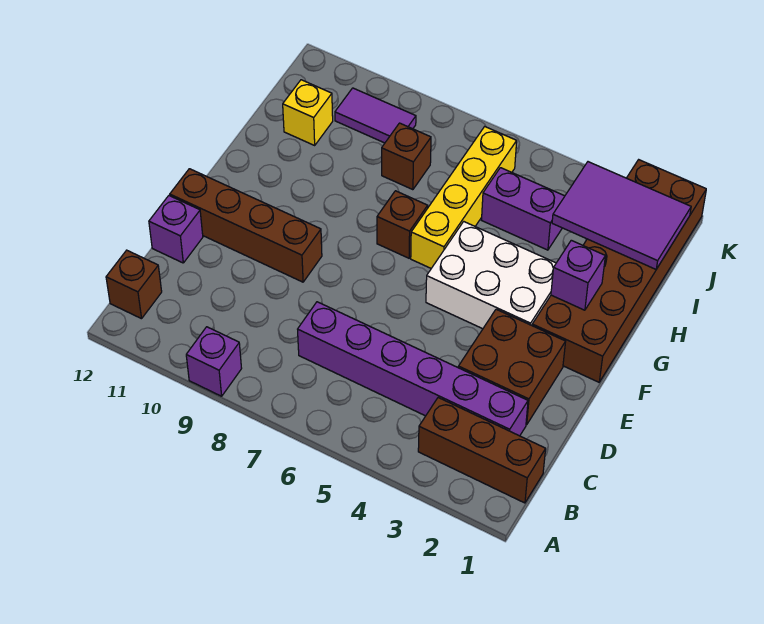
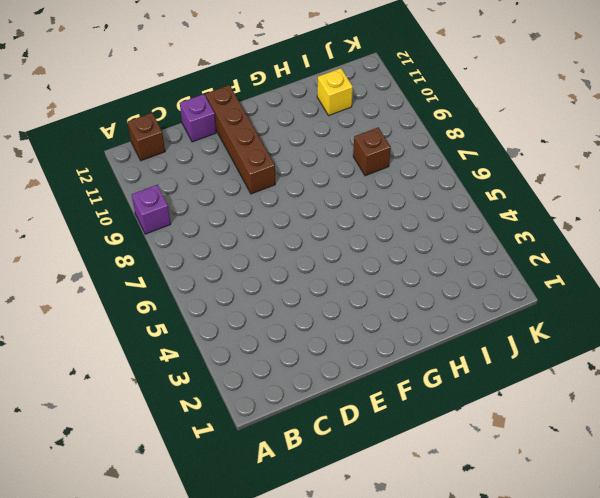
none -> brown brick B1:B3 level 1
none -> purple brick C2:C7 level 1
none -> brown brick D2:E3 level 1

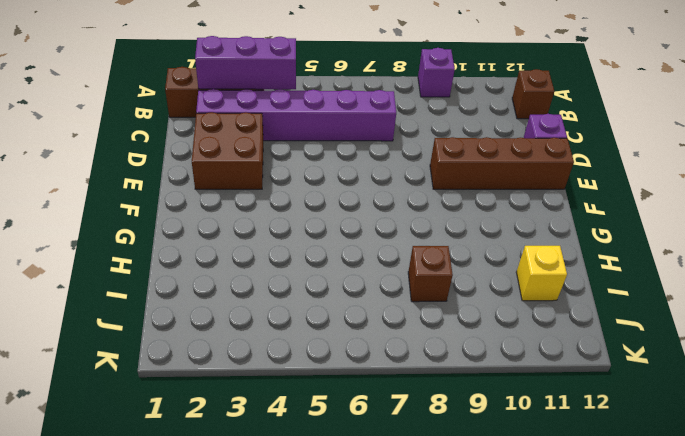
purple brick B2:B4 level 2 -> none
none -> brown brick F1:K2 level 1
none -> white brick F3:G5 level 1
none -> yellow brick G6:J6 level 1

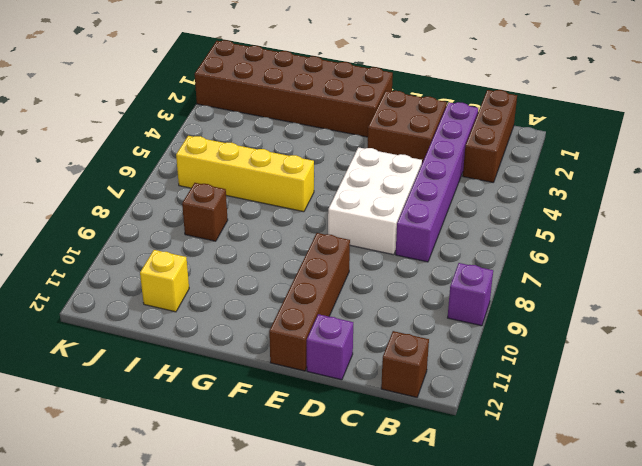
white brick D5:E7 level 1 -> white brick F3:G5 level 1
none -> brown brick G7 level 1
none -> purple brick I4:I5 level 1
none -> purple tile J9:J10 level 1

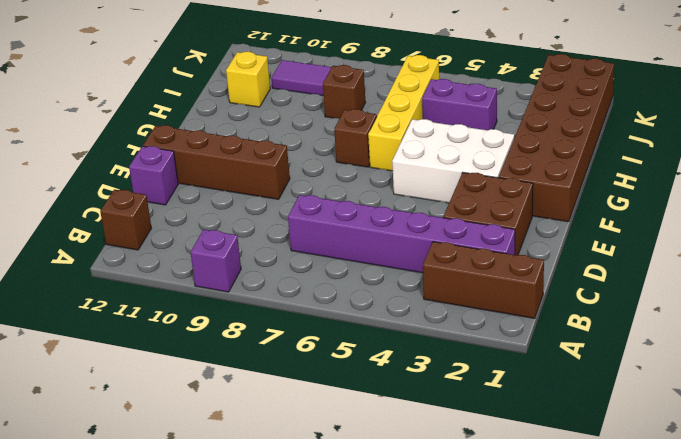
none -> purple brick G2 level 2
none -> purple tile I1:J3 level 2

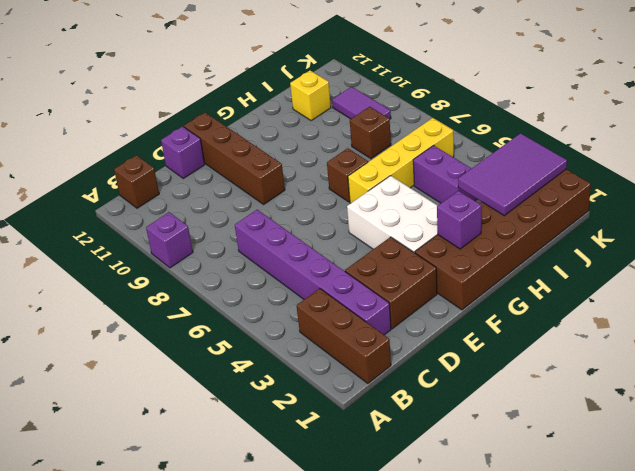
purple tile I2:K3 level 2 -> purple tile I1:J3 level 2

